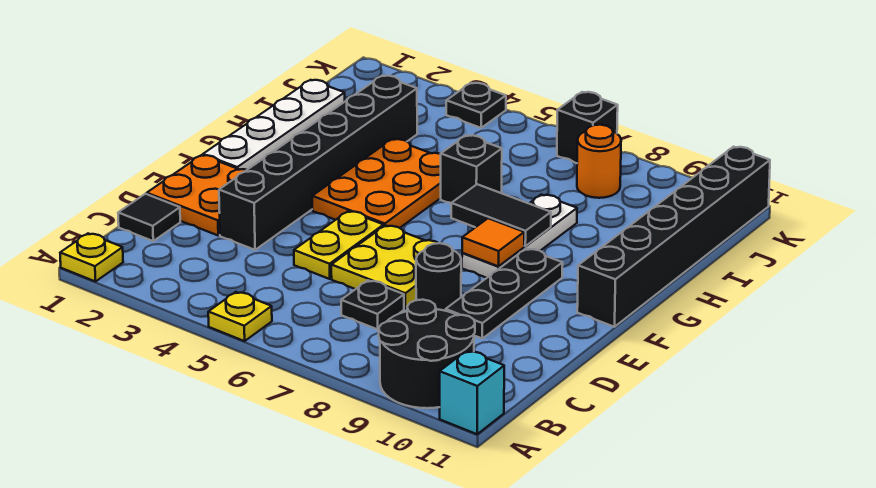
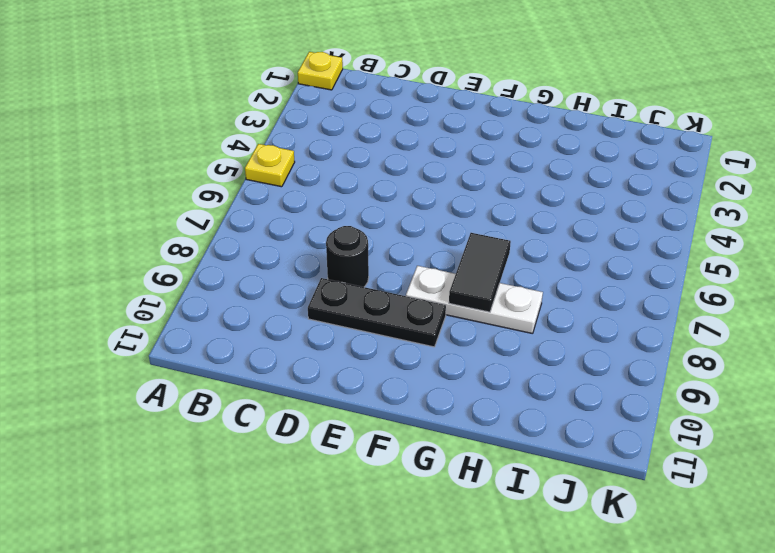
none -> black round brick A9:B10 level 1
none -> cyan brick A11 level 1
none -> black tile C1 level 1

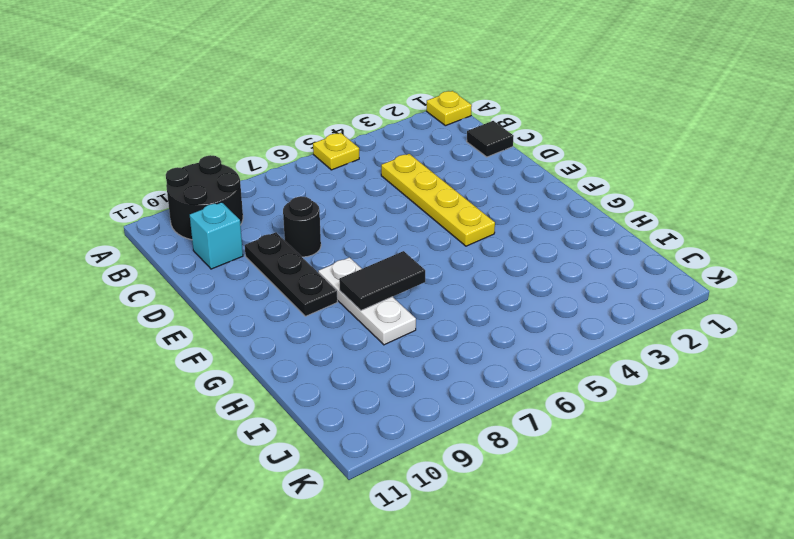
yellow plate C4:F4 level 1 -> orange plate F4:H5 level 1
cyan brick C10 level 1 -> cyan brick A11 level 1
none -> black plate C7 level 1
none -> orange plate D1:E2 level 1
none -> black brick D3:I3 level 1

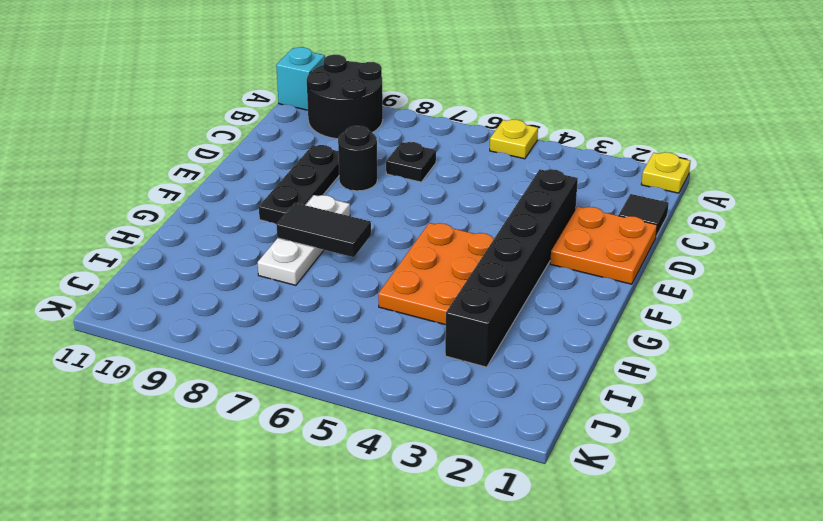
none -> yellow plate D5:E5 level 1
none -> yellow plate D6:E7 level 1
none -> white plate F1:I1 level 1

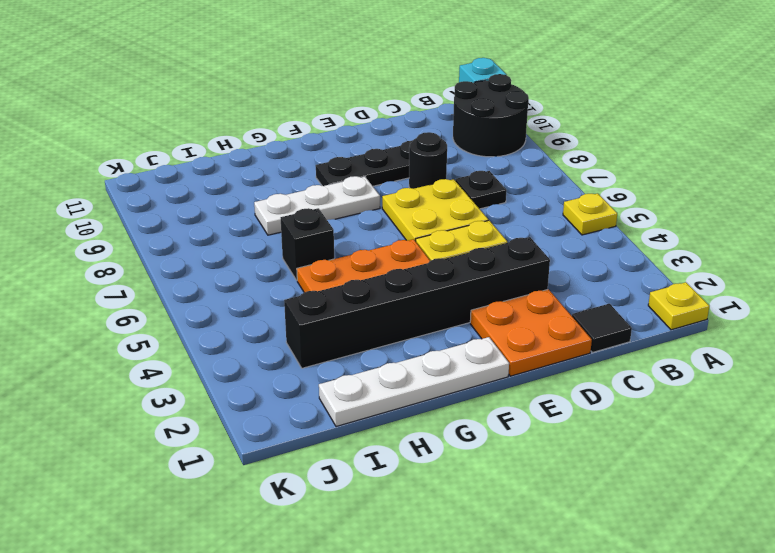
none -> black brick F11:K11 level 1
none -> orange round brick J8 level 1
none -> black plate K4 level 1

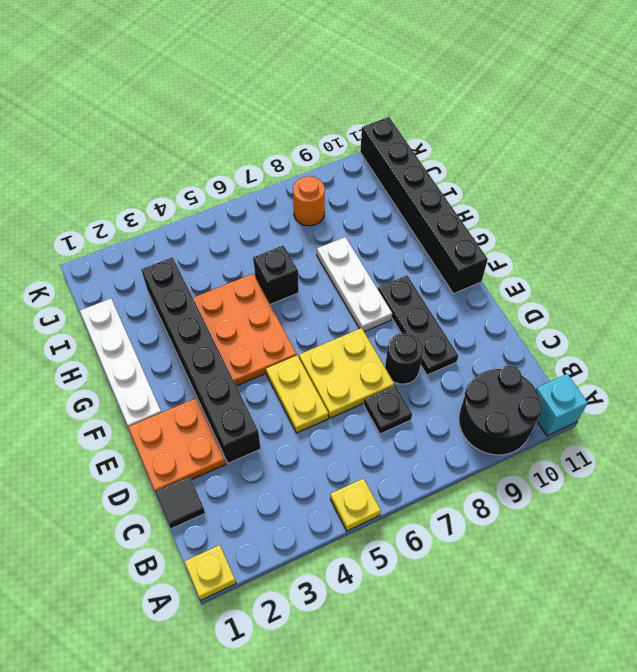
none -> black plate K4 level 1
none -> black brick K7 level 1
none -> orange tile F8 level 2

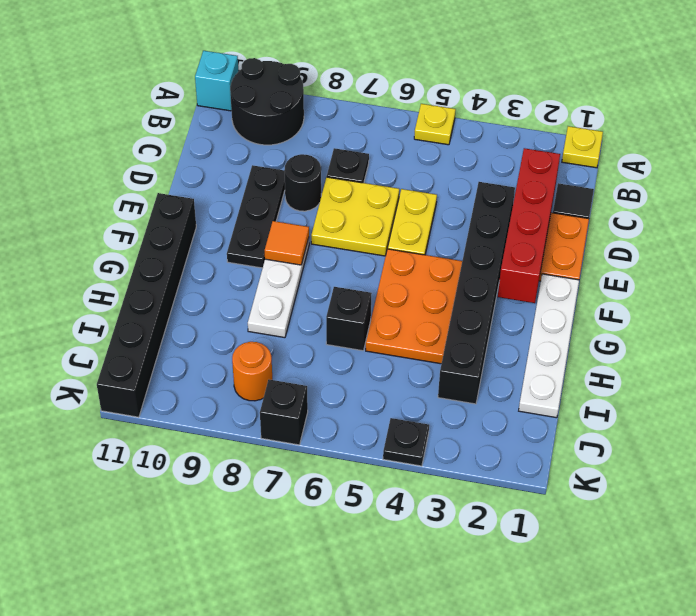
red brick C2:F2 level 2 -> none
none -> black tile G7:G8 level 2

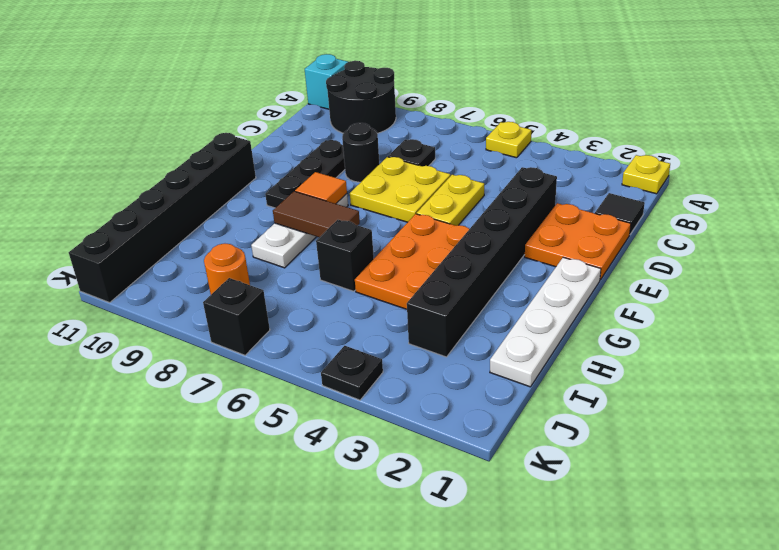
brown tile G7:G8 level 2 -> black tile G7:G8 level 2

